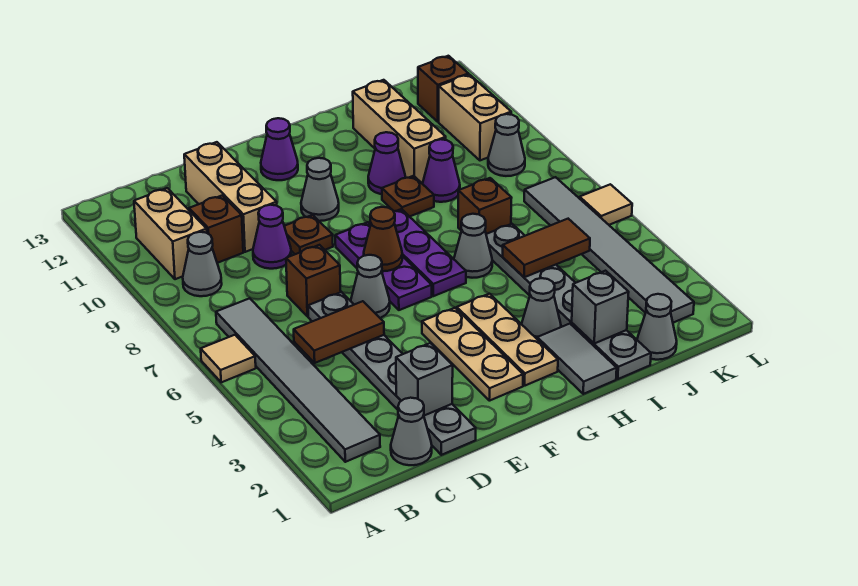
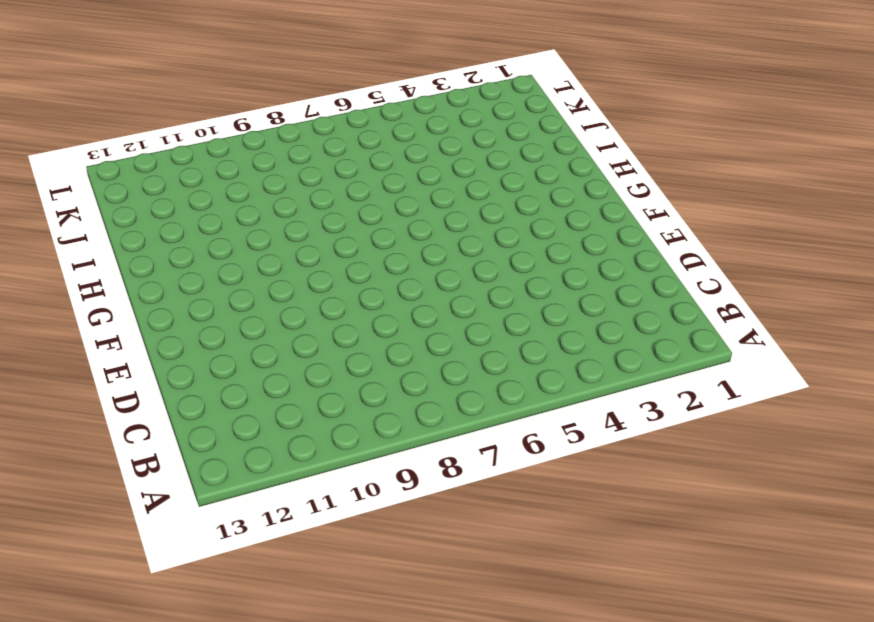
none -> tan tile A6 level 1
none -> grey tile B2:B7 level 1
none -> grey cone B9 level 1
none -> tan brick B10:B11 level 1

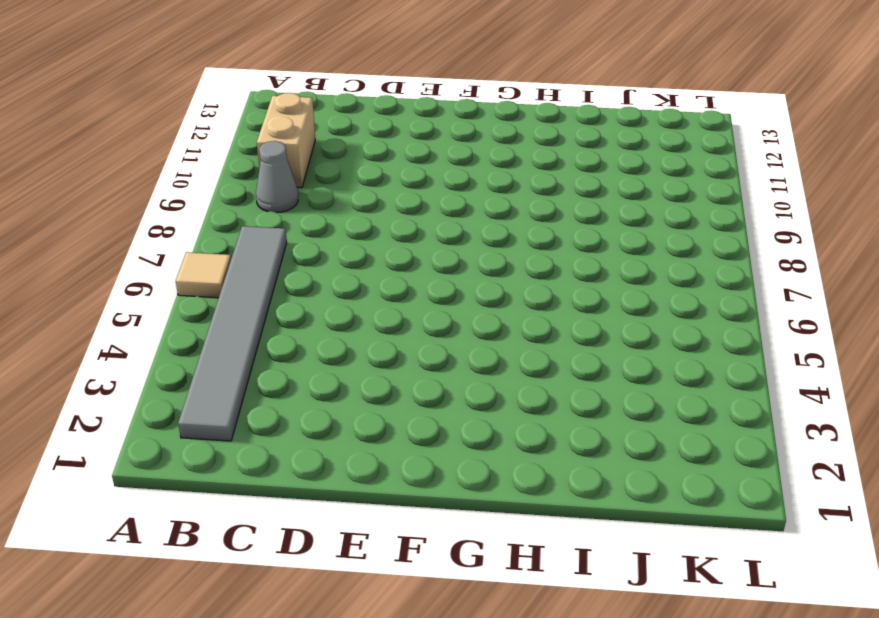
none -> grey cone C1 level 1
none -> brown brick C10 level 1
none -> grey plate D1:D6 level 1
none -> brown brick D7 level 1

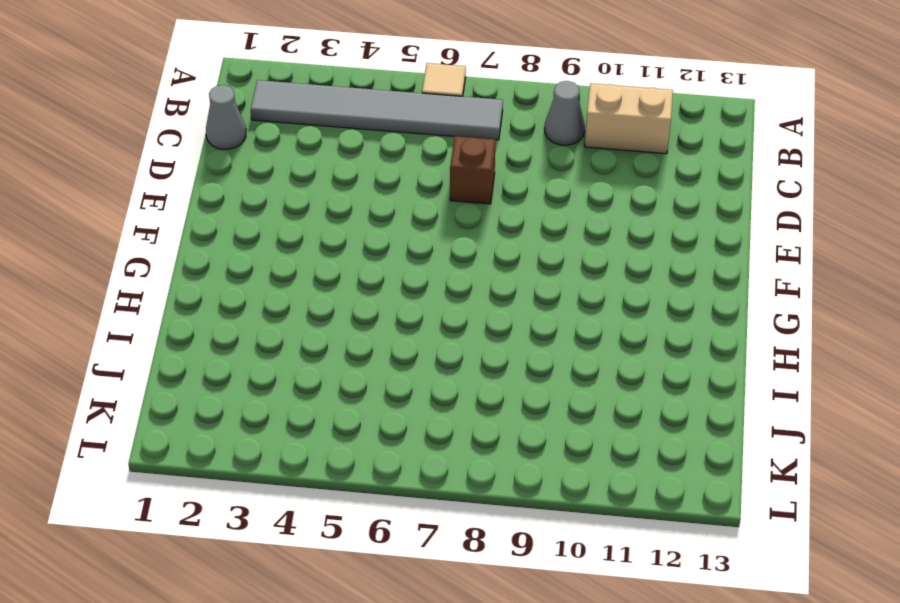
none -> brown brick C10 level 1
none -> grey plate D1:D6 level 1
none -> purple cone D9 level 1
none -> tan brick D10:D12 level 1

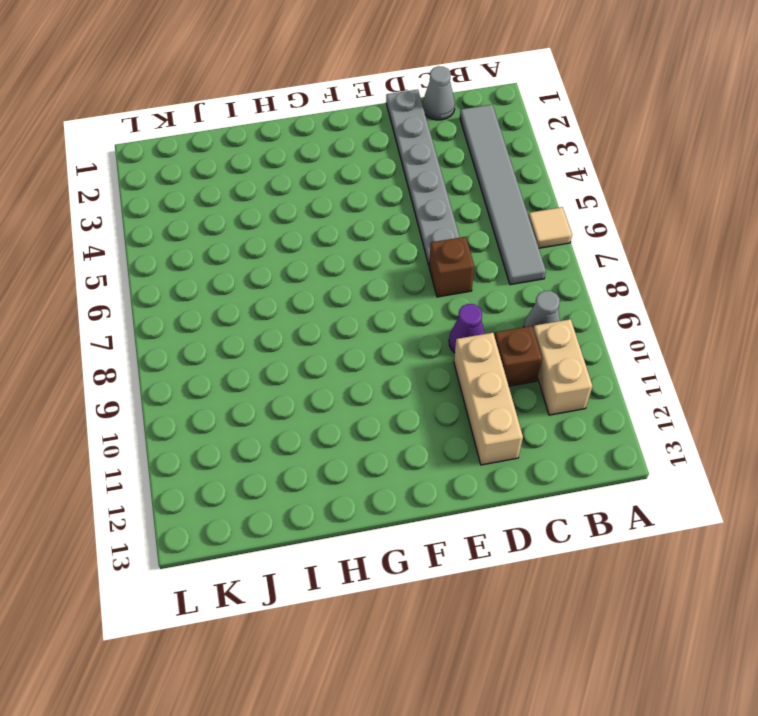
none -> grey cone E6 level 1
none -> brown plate E9 level 1
none -> tan plate F2:F4 level 1
none -> purple plate F6:F8 level 1

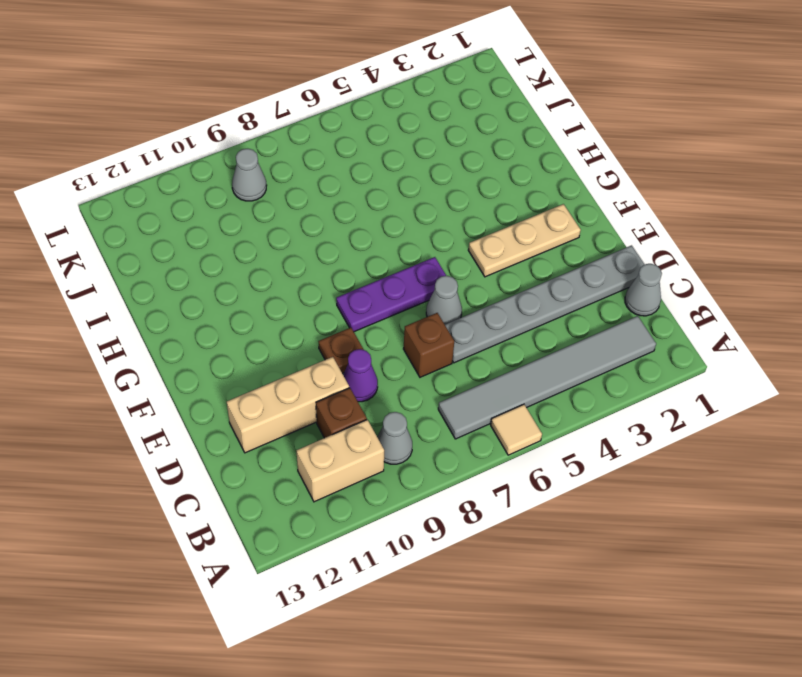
none -> grey cone F10 level 1
none -> purple cone F12 level 1
none -> tan plate G2:G4 level 1
none -> purple plate G6:G8 level 1

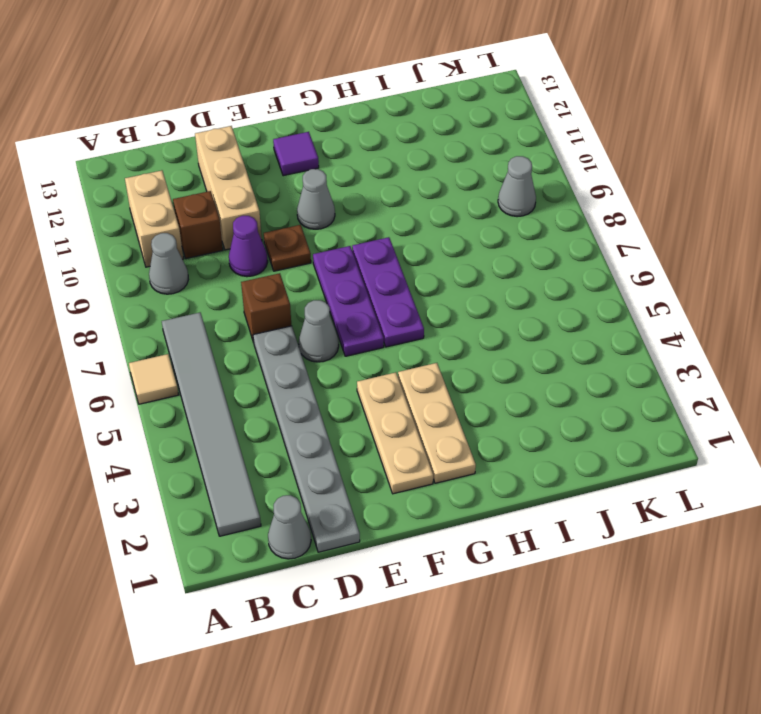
purple tile F12 level 1 -> purple cone F12 level 1
none -> grey tile H1:H2 level 1
none -> grey cone H3 level 1
none -> grey cone H6 level 1
none -> brown plate H9 level 1

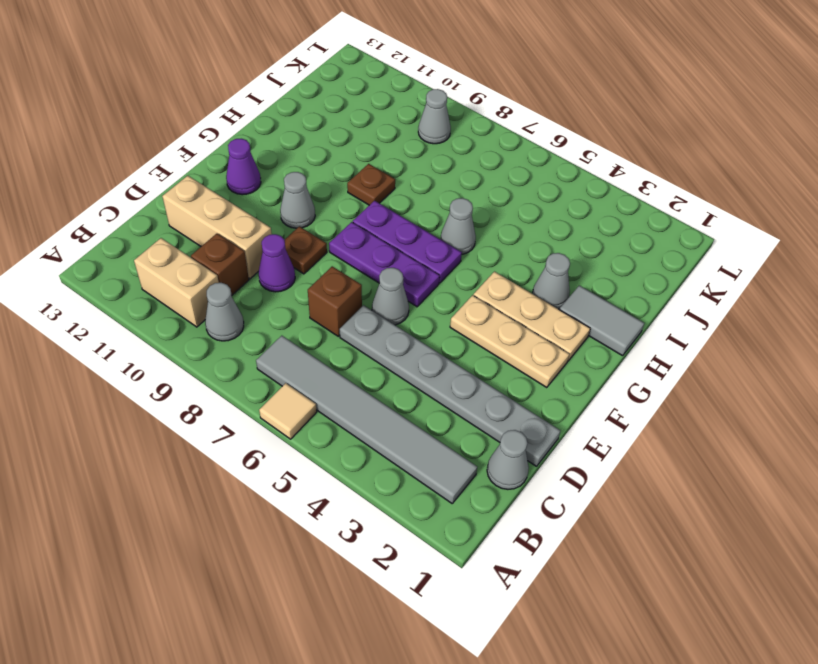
none -> purple cone H10 level 1
none -> grey plate I1:I6 level 1
none -> brown brick I7 level 1
none -> purple cone I9 level 1

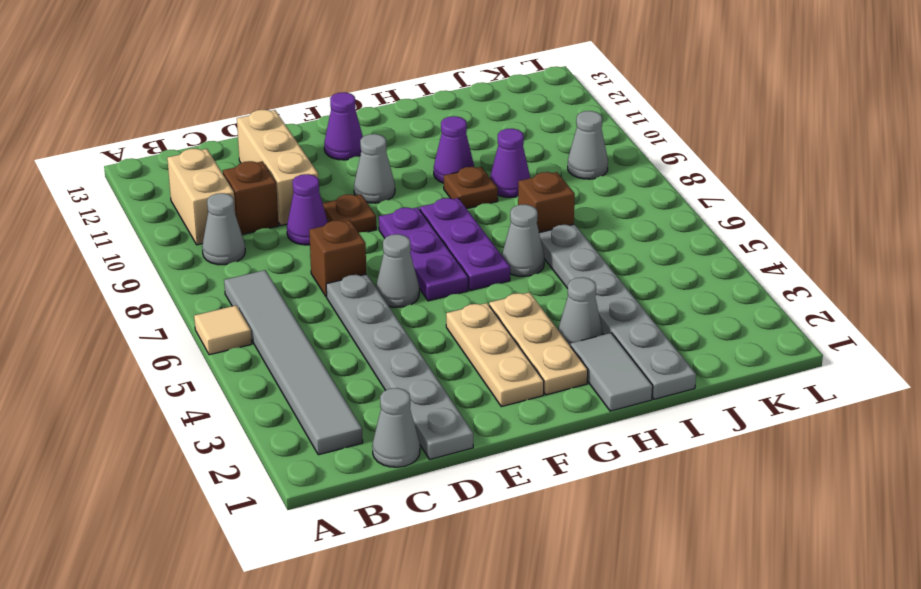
none -> tan brick I10:I12 level 1
none -> grey cone J1 level 1
none -> grey tile K2:K7 level 1
none -> tan brick K10:K11 level 1

